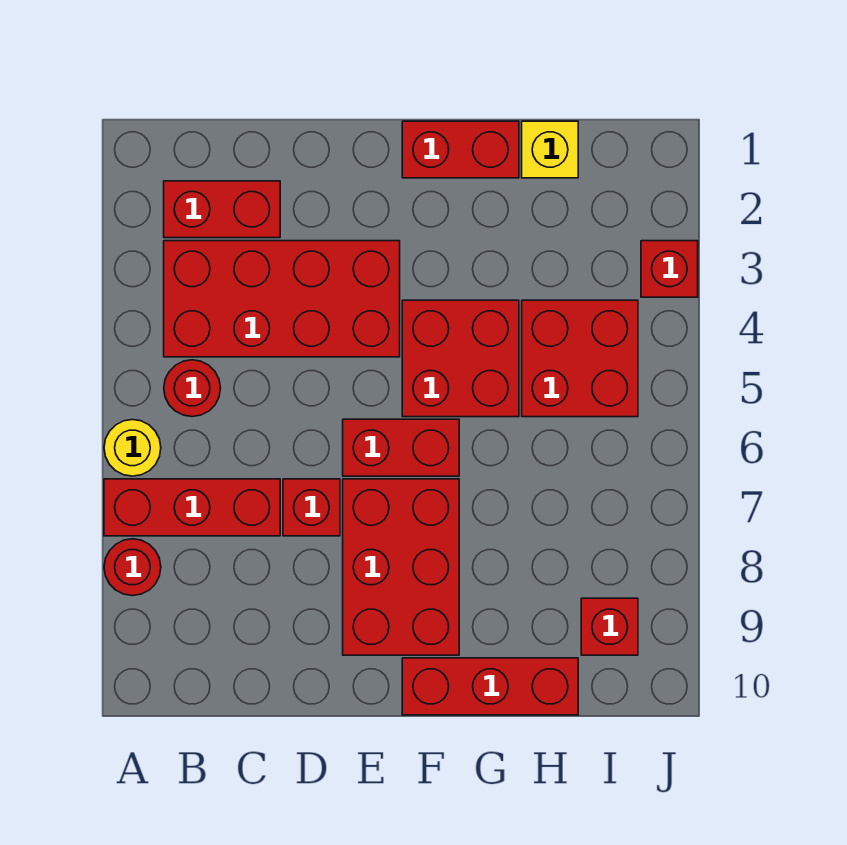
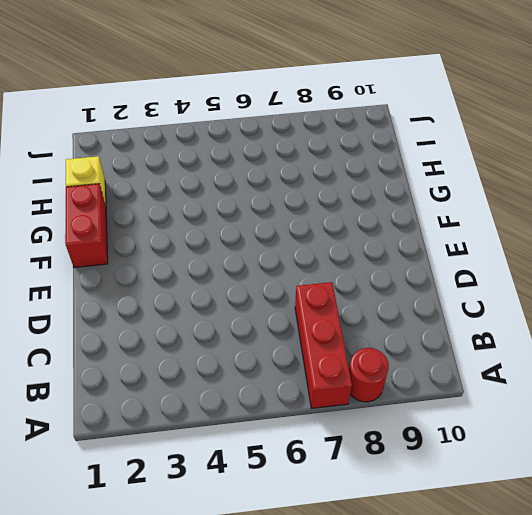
none -> yellow round brick A6 level 1
none -> red brick B2:C2 level 1
none -> red brick B3:E4 level 1

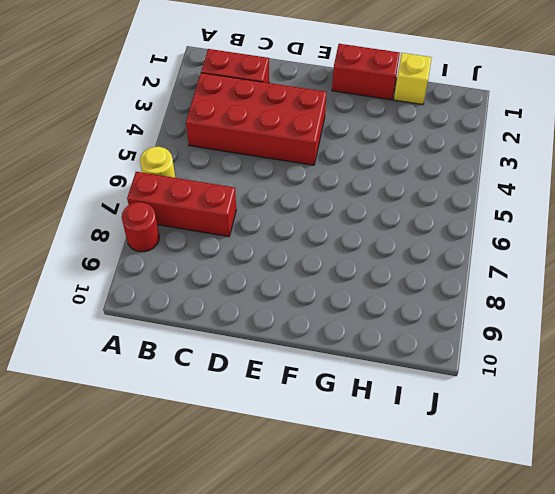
none -> red round brick B5 level 1
none -> red brick D7 level 1
none -> red brick E6:F6 level 1

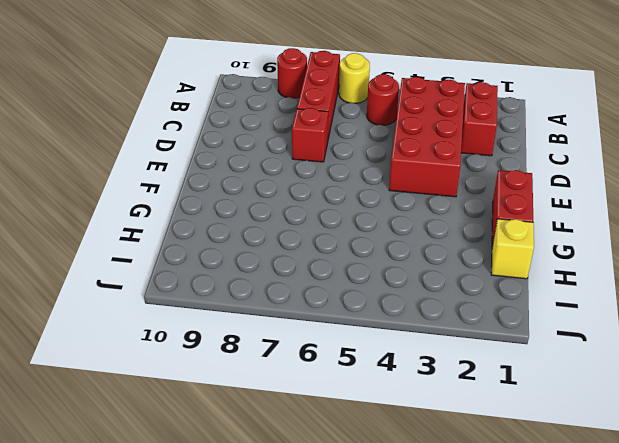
none -> red brick E6:F6 level 1
none -> red brick E7:F9 level 1
none -> red brick F4:G5 level 1

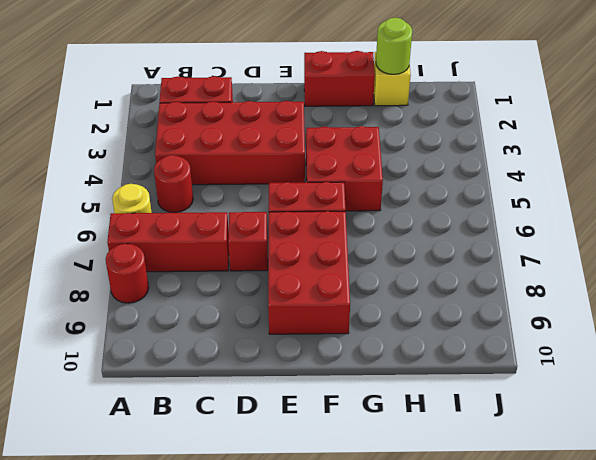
lime round brick H1 level 2 -> none
none -> red brick F10:H10 level 1
none -> red brick H4:I5 level 1
none -> red brick I9 level 1

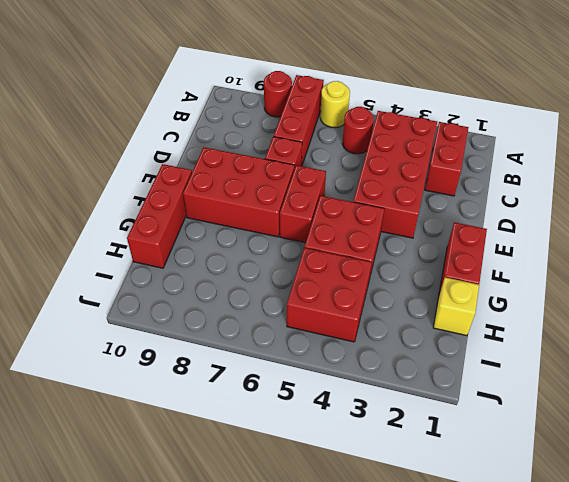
none -> red brick I9 level 1
none -> red brick J3 level 1

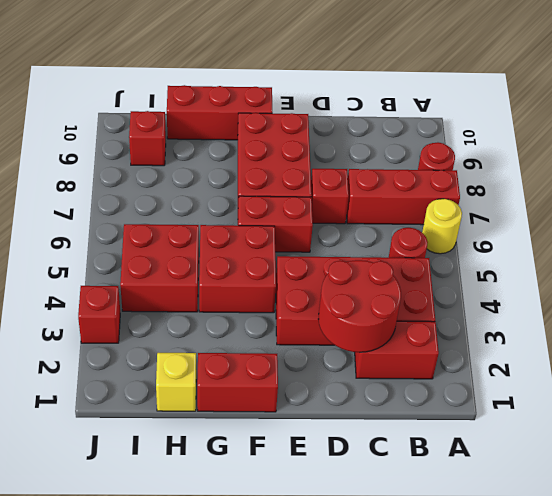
red round brick C2:D3 level 2 -> none

